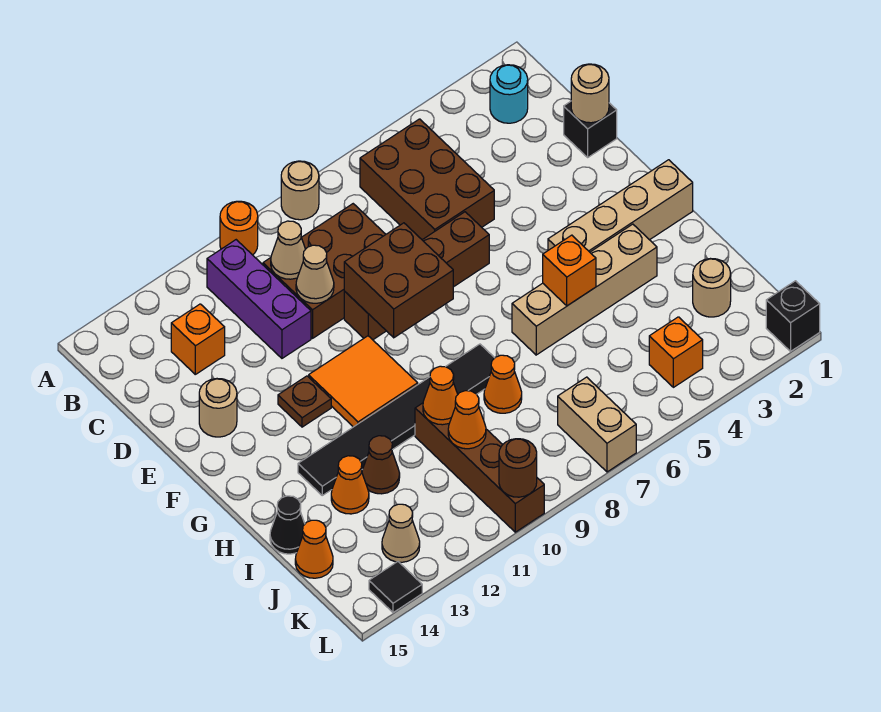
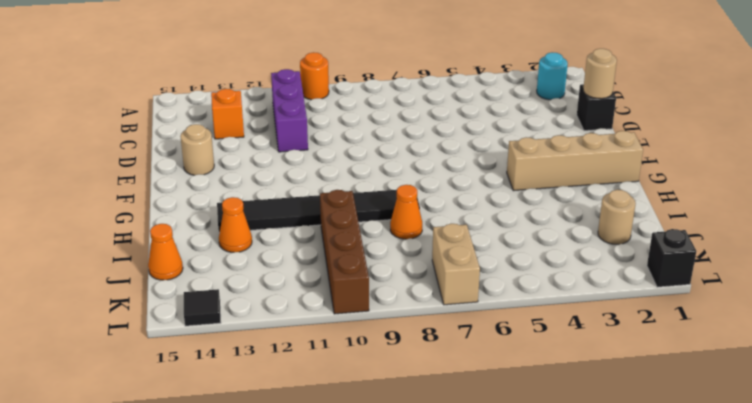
none -> tan round brick A8 level 1
none -> brown brick B5:D6 level 1
none -> brown brick C8:D10 level 1
none -> brown brick E6:E9 level 1

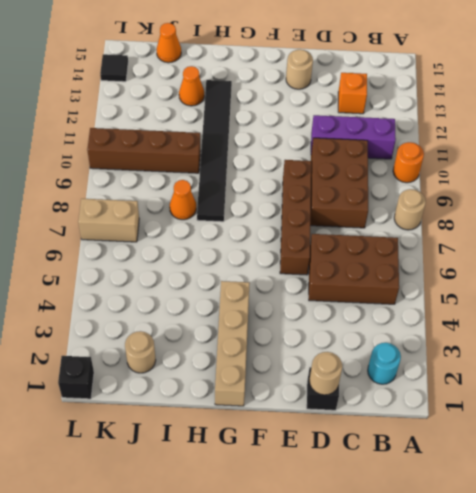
none -> orange tile F10:G11 level 1
none -> brown plate F12 level 1
none -> tan brick H3:H6 level 1
none -> brown cone I12 level 1

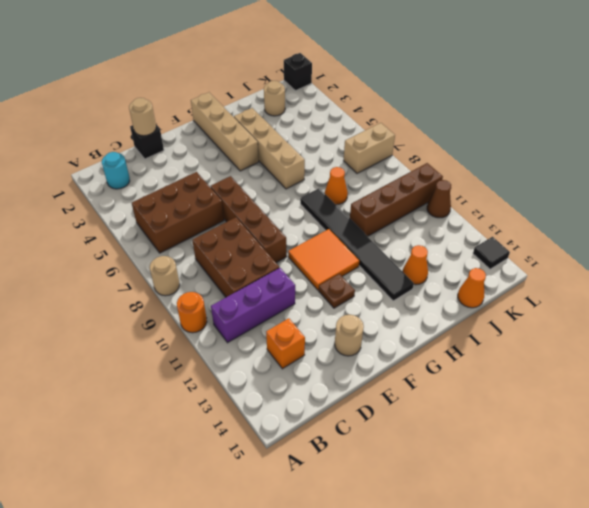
brown cone L11 level 1 -> brown cone I12 level 1
none -> black cone I15 level 1
none -> orange brick K4 level 1
none -> tan cone K13 level 1
none -> tan cone C10 level 2

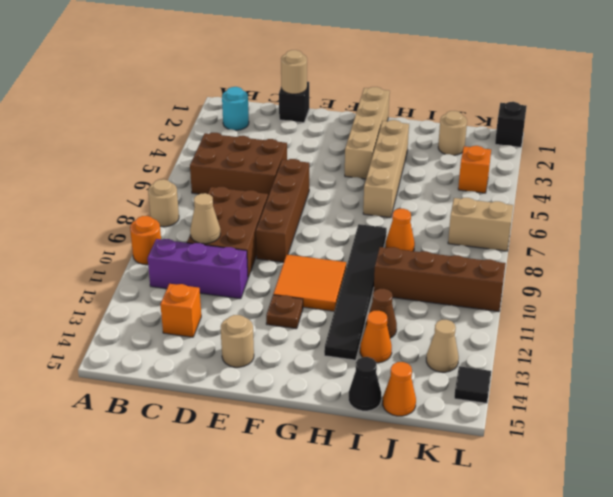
none -> tan cone D10 level 2
none -> brown brick E8:F9 level 2
none -> orange brick H5 level 2
none -> orange cone I10 level 2

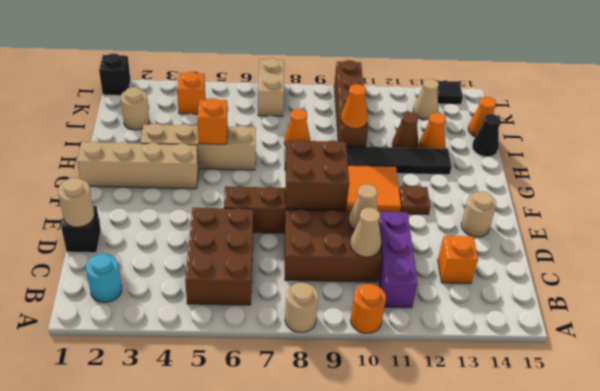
none -> orange cone J10 level 2
none -> brown round brick L10 level 2

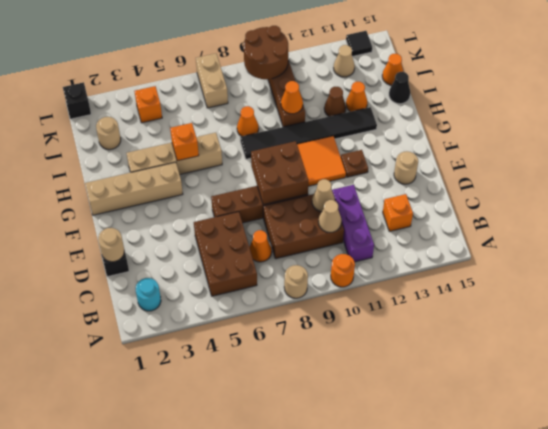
orange cone C7 level 1 -> orange cone J10 level 2
brown round brick K9:L10 level 2 -> brown round brick L10 level 2

